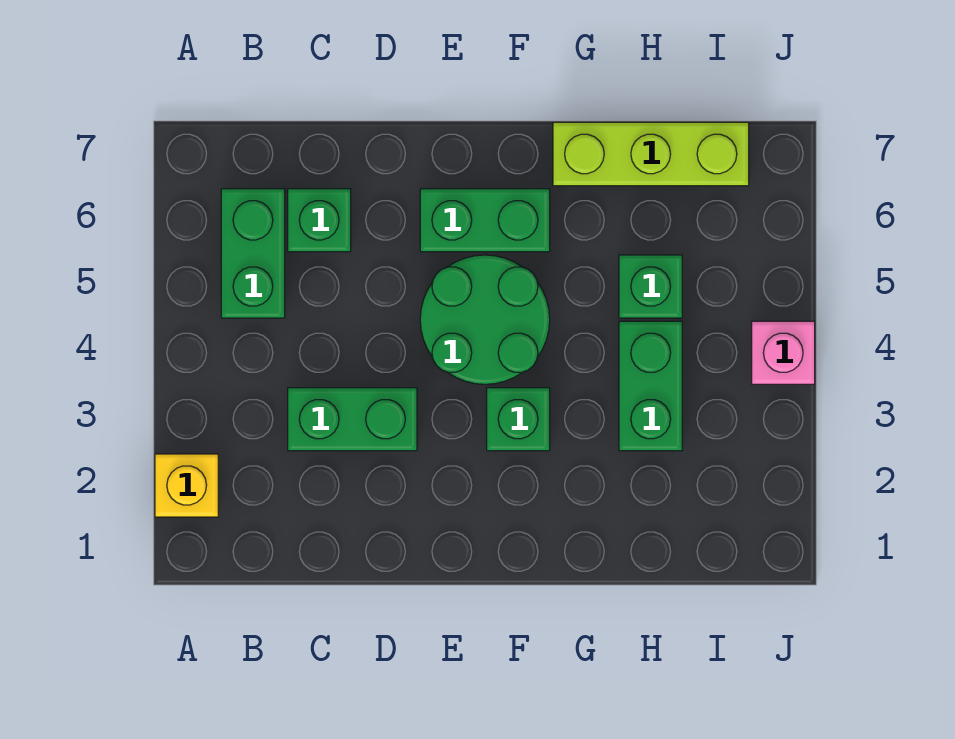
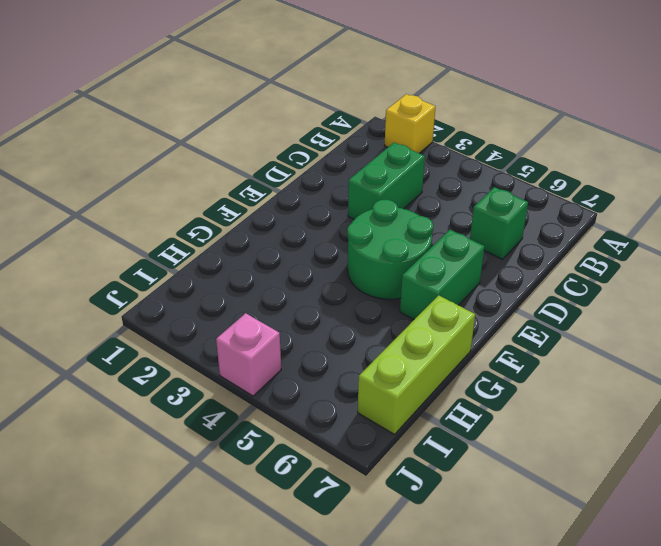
none -> green brick B5:B6 level 1
none -> green brick F3 level 1

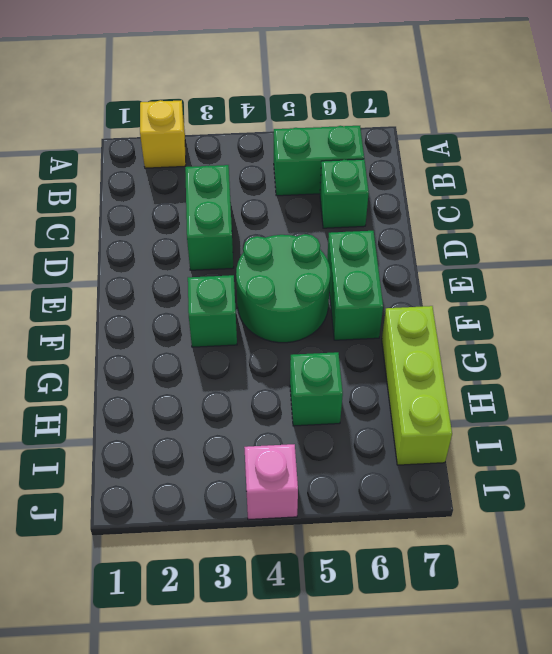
none -> green brick H3:H4 level 1

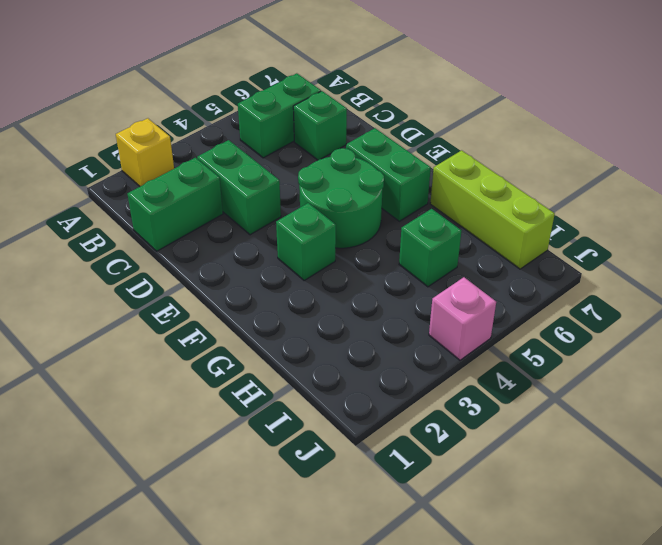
green brick C1:C2 level 1 -> green brick H3:H4 level 1

